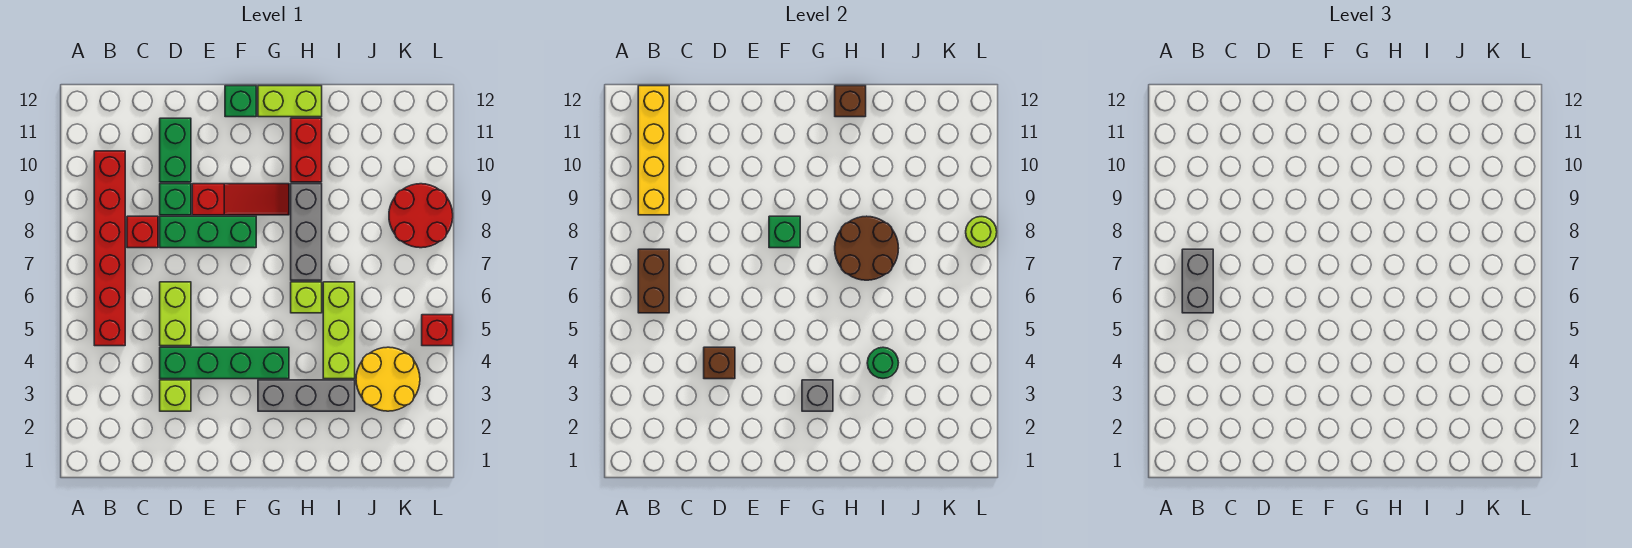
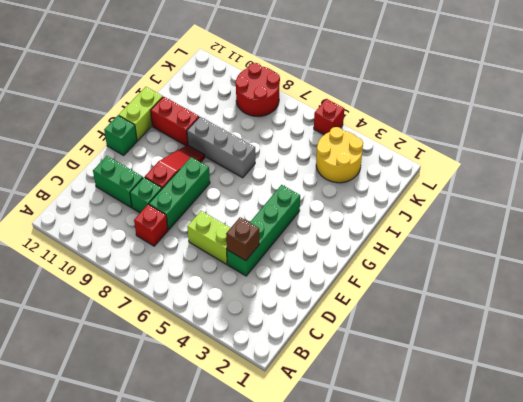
none -> red brick B5:B10 level 1
none -> lime brick D3 level 1
none -> grey brick G3:I3 level 1

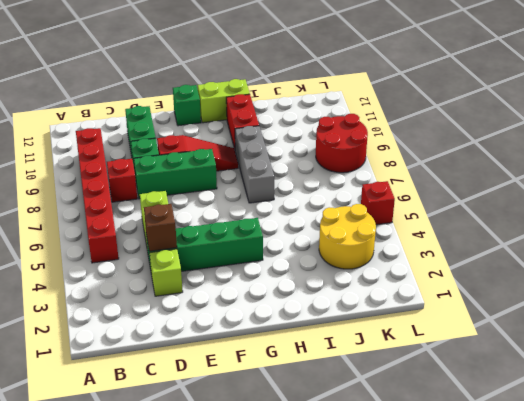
none -> grey brick G3:I3 level 1
none -> lime brick H6 level 1
none -> lime brick I4:I6 level 1

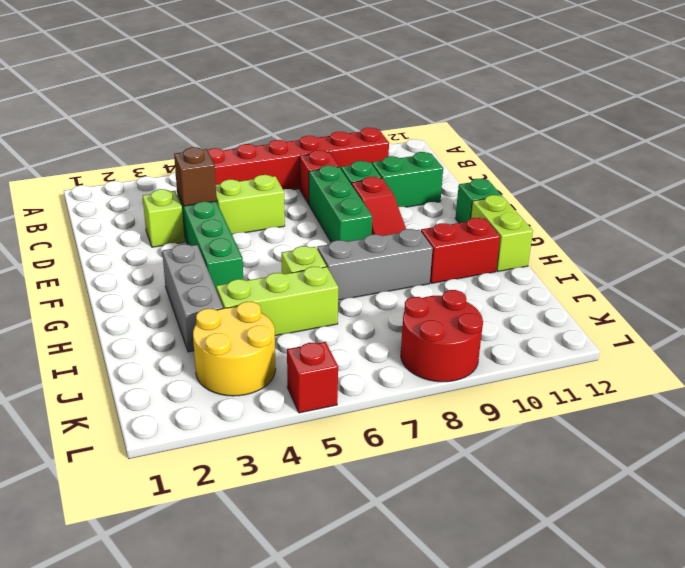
none -> brown brick B6:B7 level 2
none -> yellow brick B9:B12 level 2
none -> green brick F8 level 2

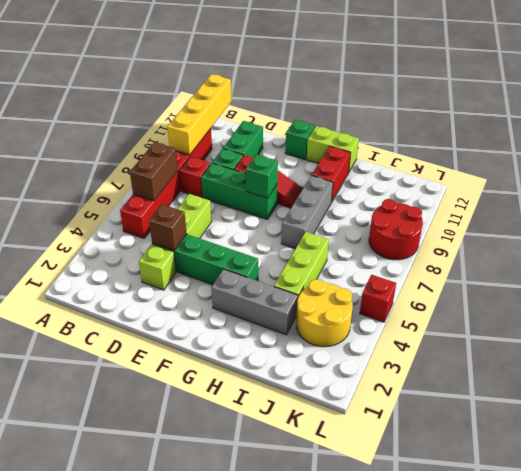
none -> lime brick H6 level 1
none -> grey brick G3 level 2
none -> brown round brick H7:I8 level 2

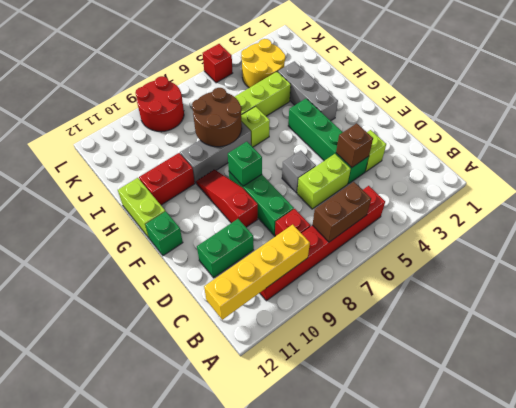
grey brick E6 level 1 -> grey brick G3 level 2
none -> green brick D9 level 1
none -> brown brick H12 level 2
none -> green round brick I4 level 2

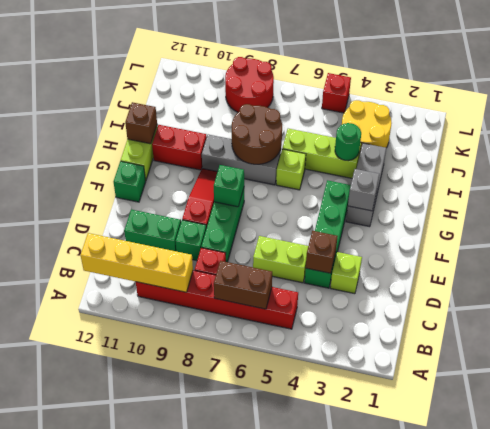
none -> lime round brick L8 level 2
none -> grey brick B6:B7 level 3

